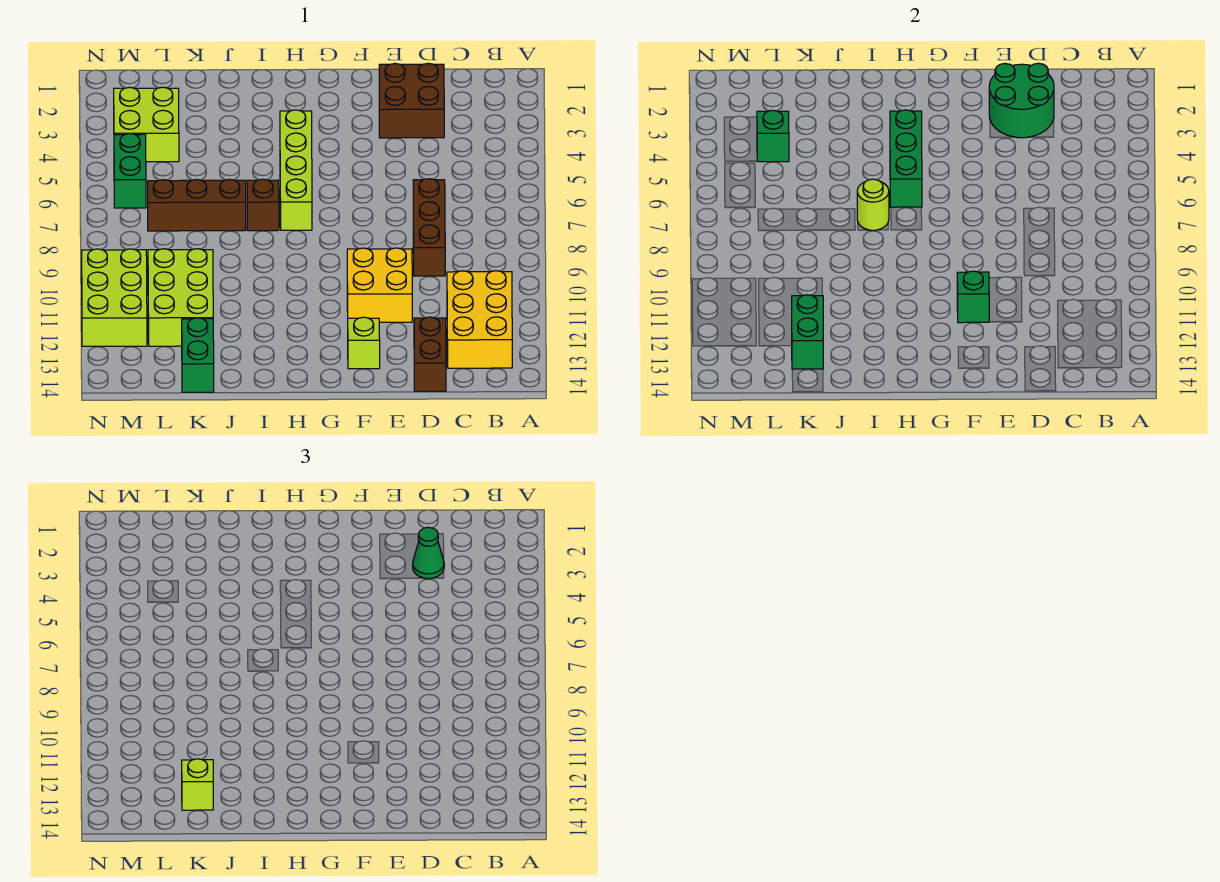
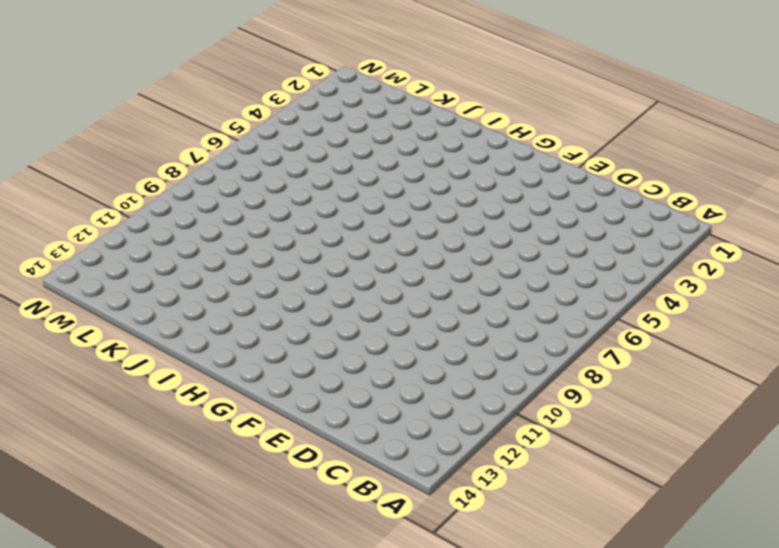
none -> yellow brick B11:C13 level 1
none -> brown brick D2:E3 level 1
none -> brown brick D7:D9 level 1

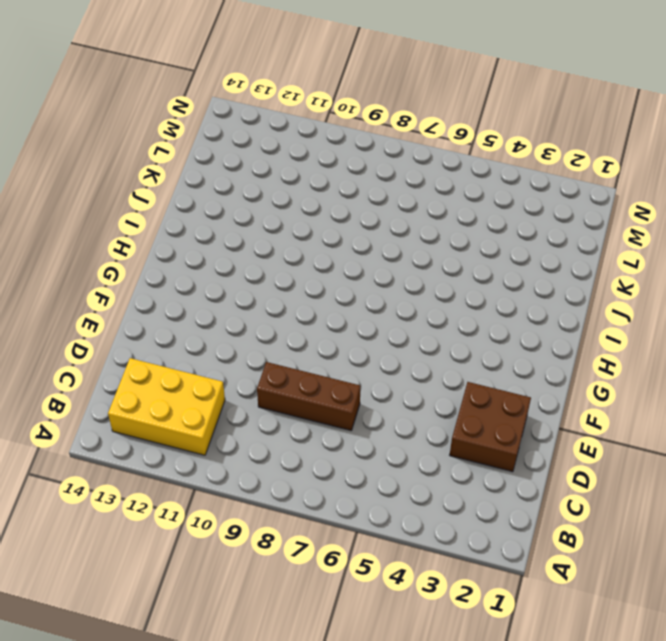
none -> brown brick D13:D14 level 1
none -> yellow brick E10:F11 level 1
none -> lime brick F13 level 1

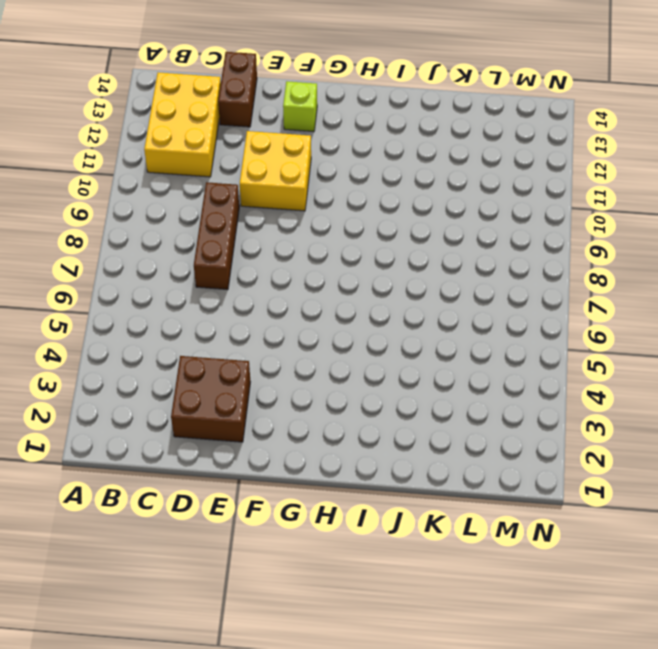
none -> lime brick H4:H7 level 1
none -> brown brick I7 level 1
none -> brown brick J7:L7 level 1

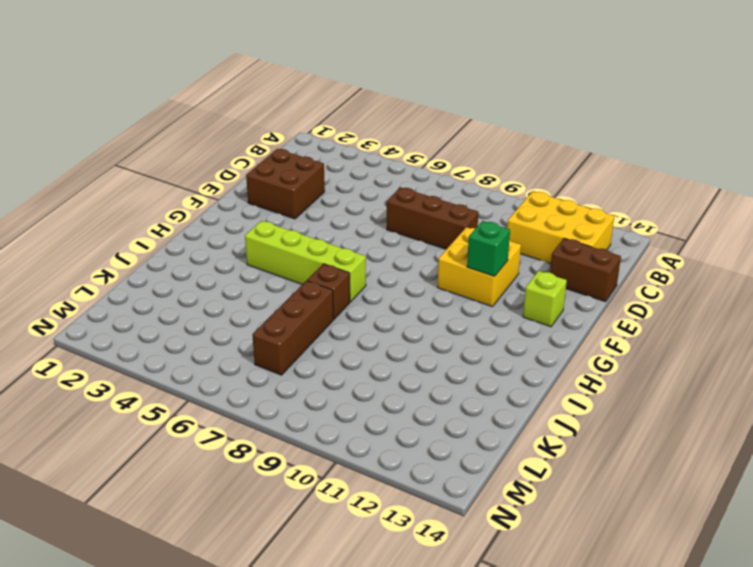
none -> lime brick K10:L12 level 1
none -> green brick K13:K14 level 1
none -> lime brick L3:M4 level 1

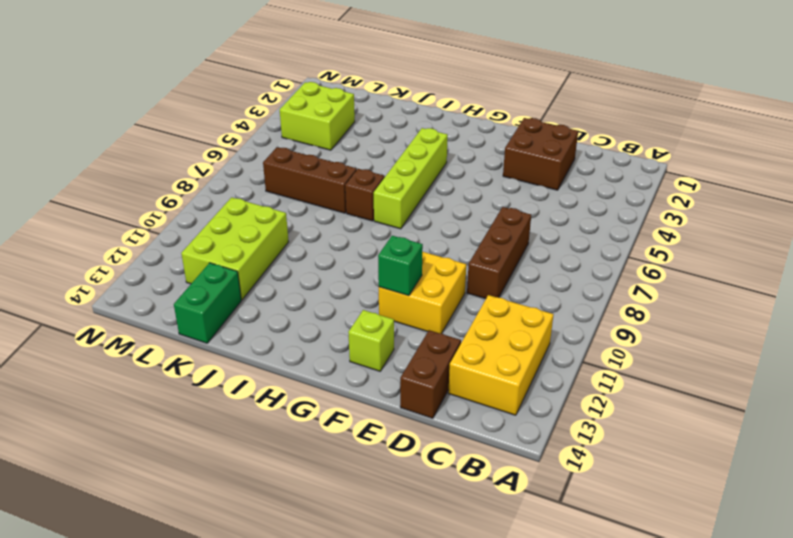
none -> green brick M5:M6 level 1
none -> lime brick M10:N12 level 1
none -> green round brick D2:E3 level 2

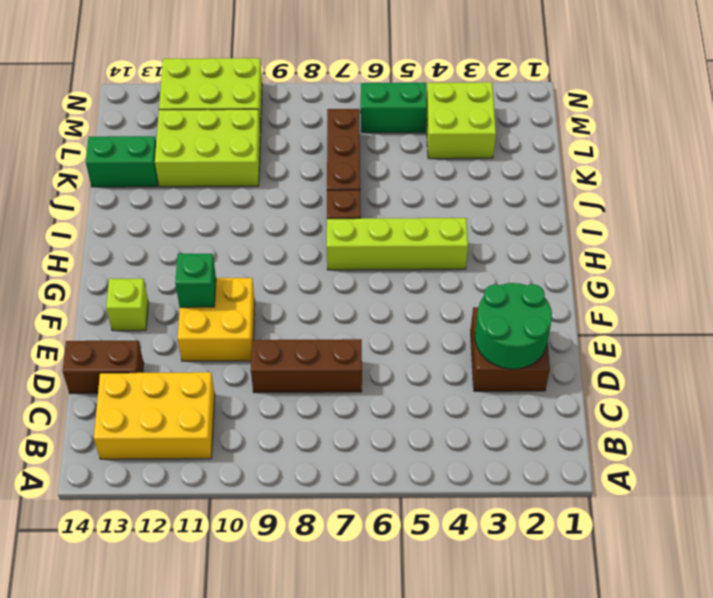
none -> green brick H4:H6 level 2
none -> lime round brick I7 level 2
none -> green brick K12:K13 level 2

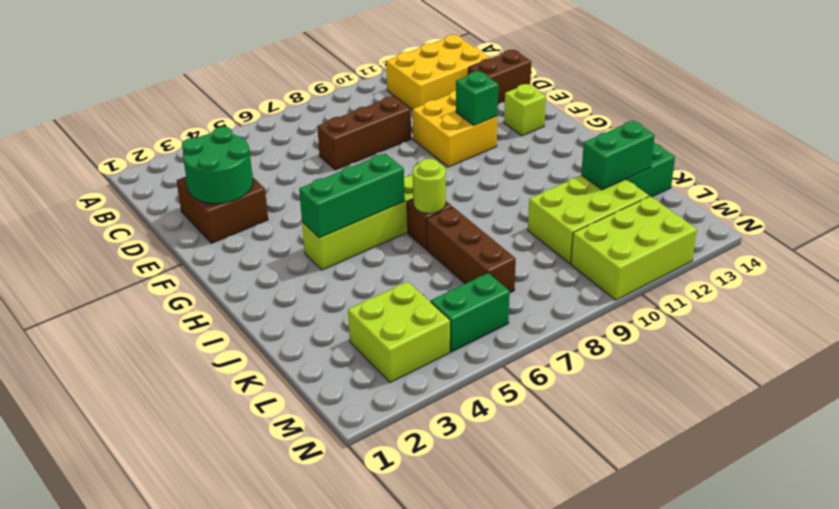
none -> green brick L4 level 2
none -> green cone D3 level 3
none -> lime brick K13 level 3

